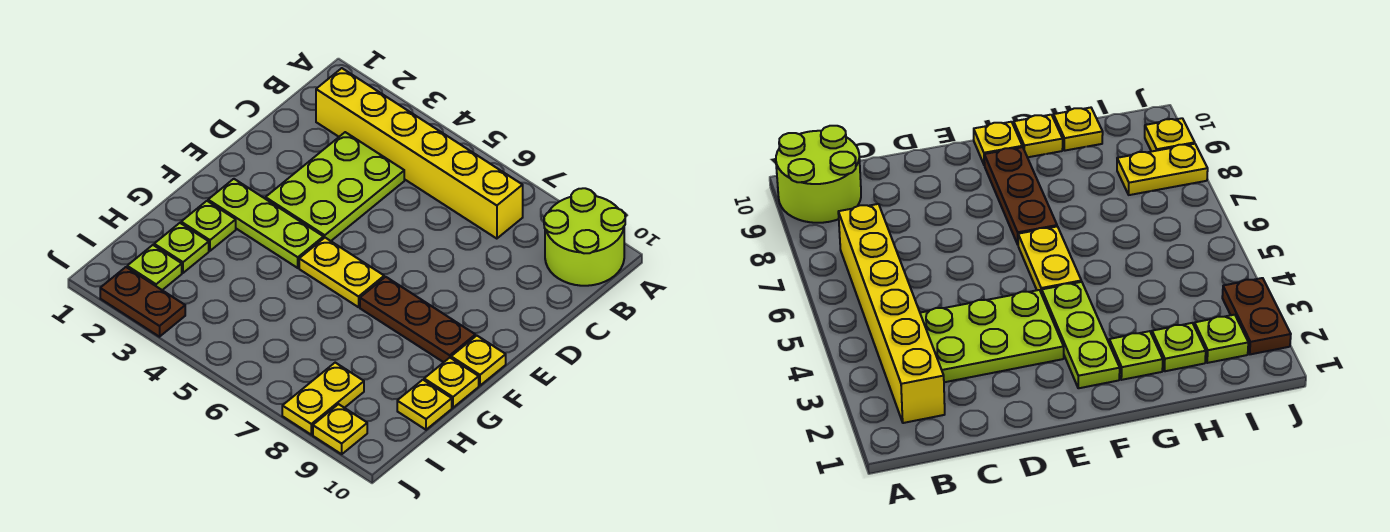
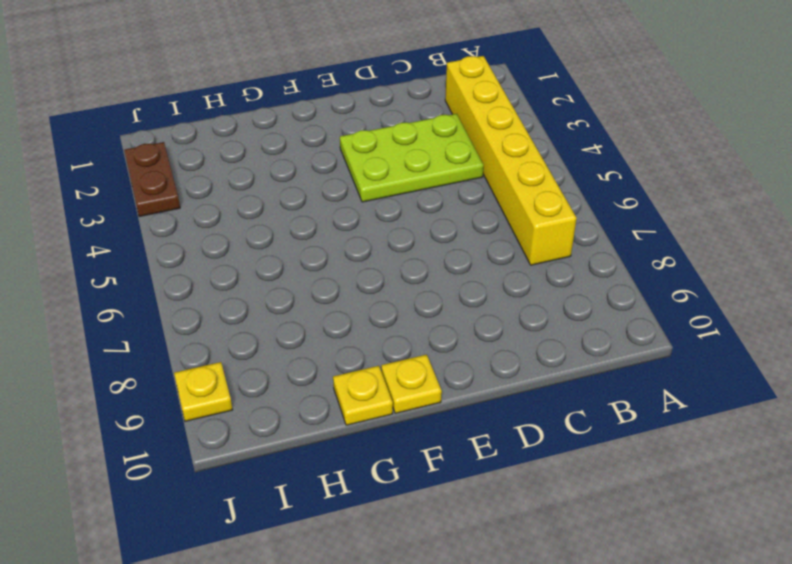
none -> lime round brick A9:B10 level 1
none -> lime plate F2:F4 level 1
none -> yellow plate F5:F6 level 1

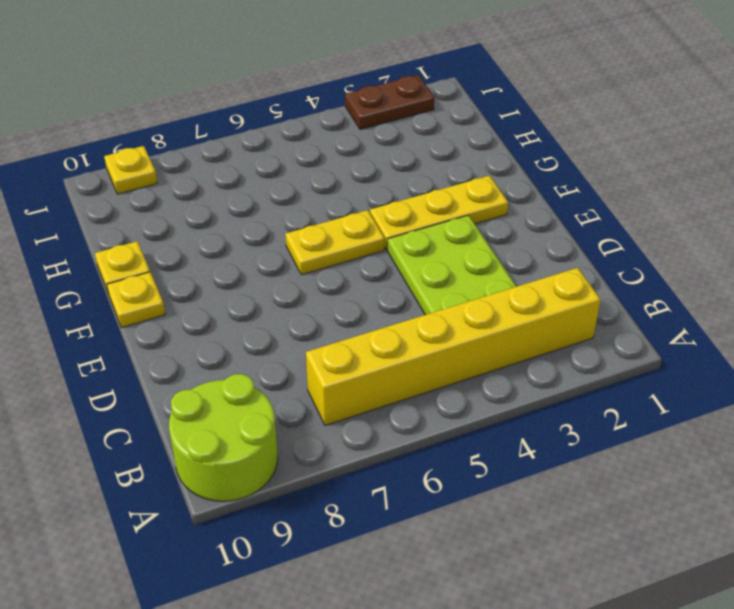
yellow plate F2:F4 level 1 -> lime plate F2:F4 level 1
none -> brown plate F7:F9 level 1
none -> lime plate G2 level 1
none -> lime plate H2 level 1

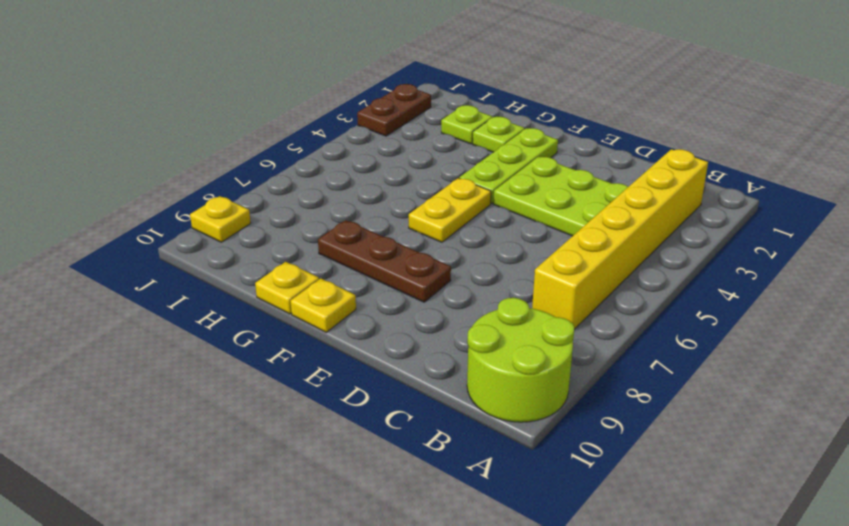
brown plate E8:G8 level 1 -> brown plate F7:F9 level 1
none -> yellow plate H10 level 1
none -> lime plate I2 level 1
none -> yellow plate I8:J8 level 1

